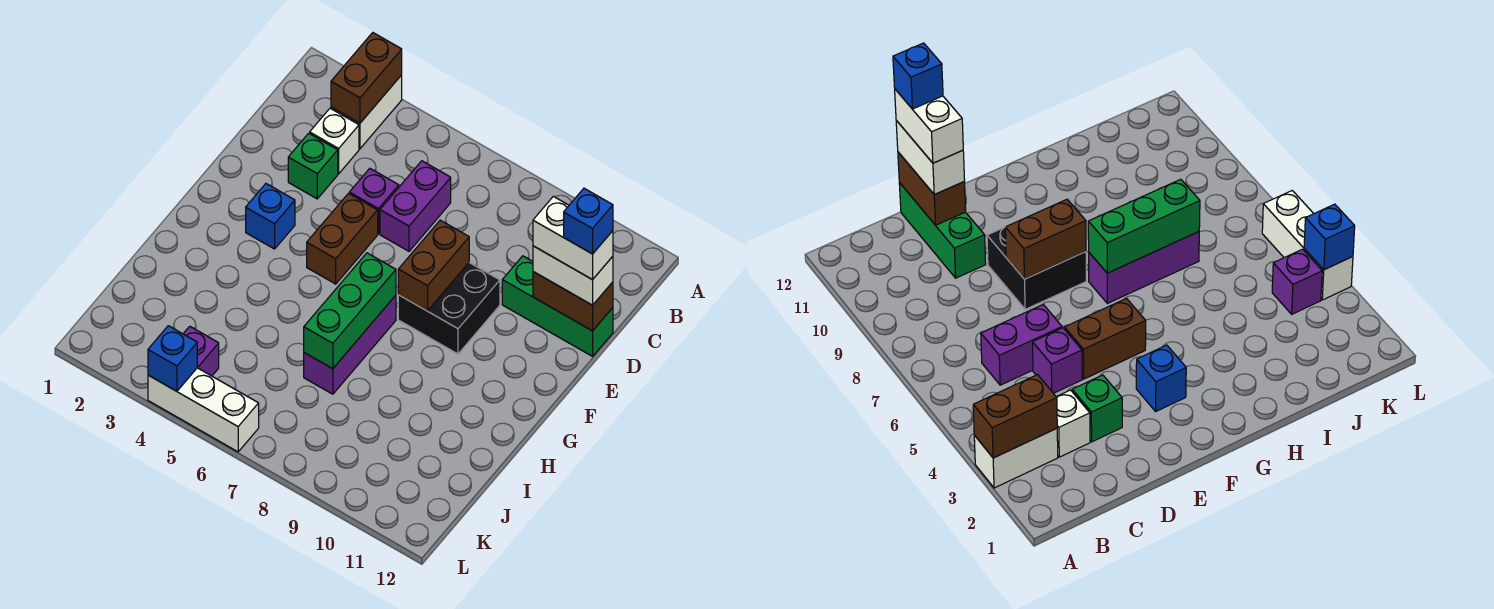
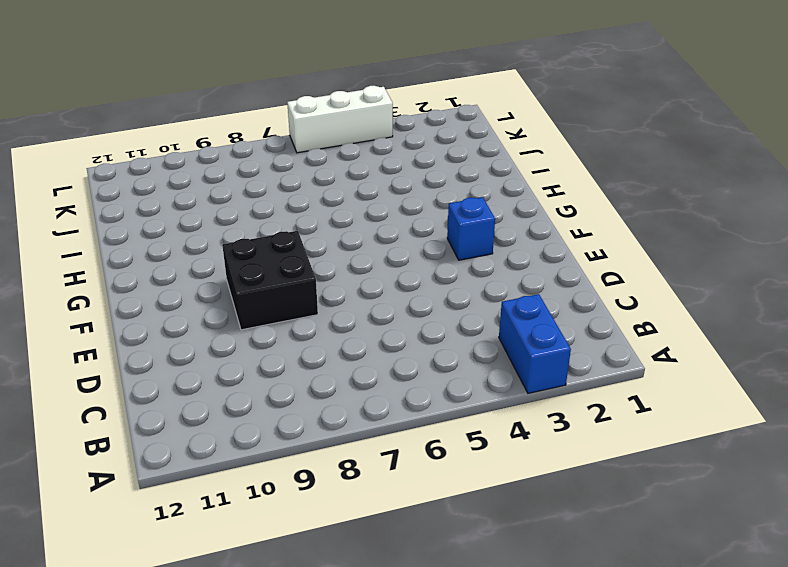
blue brick A3:B3 level 1 -> white brick A3:B3 level 1
none -> white brick C3 level 1
none -> purple brick C6:D6 level 1
none -> green brick D3 level 1

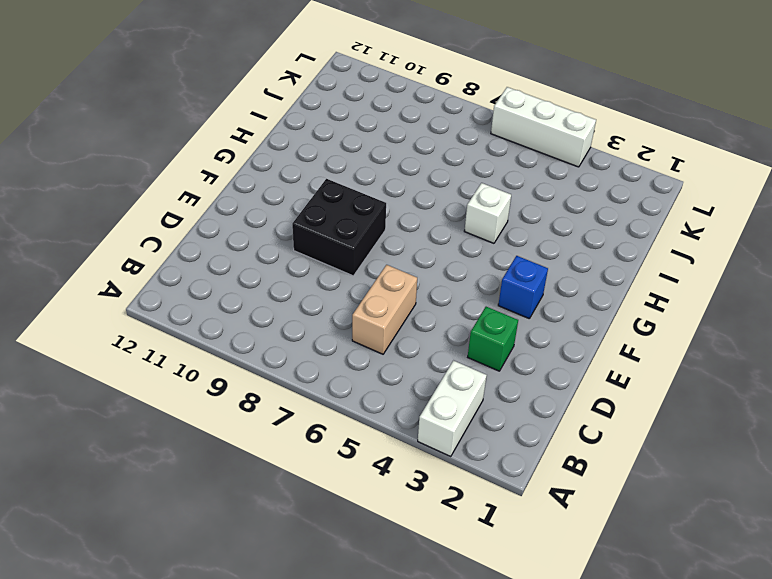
tan brick C6:D6 level 1 -> purple brick C6:D6 level 1
white brick H5 level 1 -> white brick C3 level 1
none -> purple brick D5 level 1
none -> green brick D10:D12 level 1
none -> brown brick E5:F5 level 1

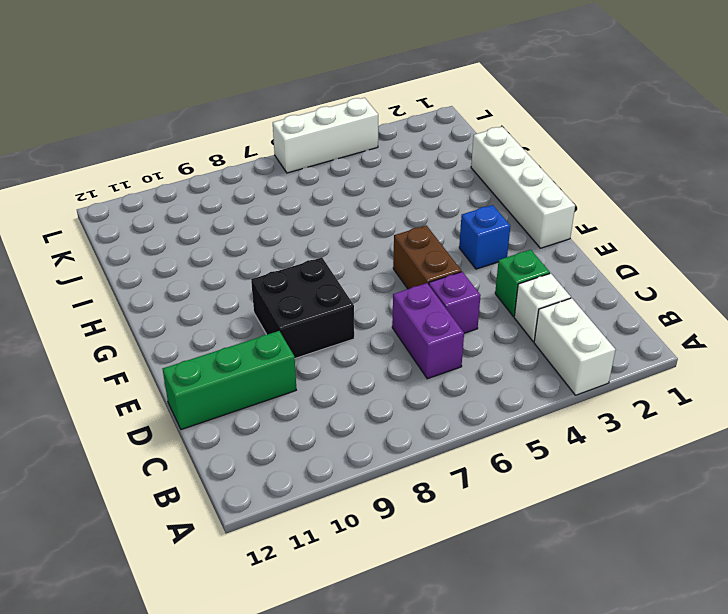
white brick F1:I1 level 1 -> none
none -> purple brick G7:I7 level 1
none -> purple brick K4 level 1
none -> brown brick A3:B3 level 2

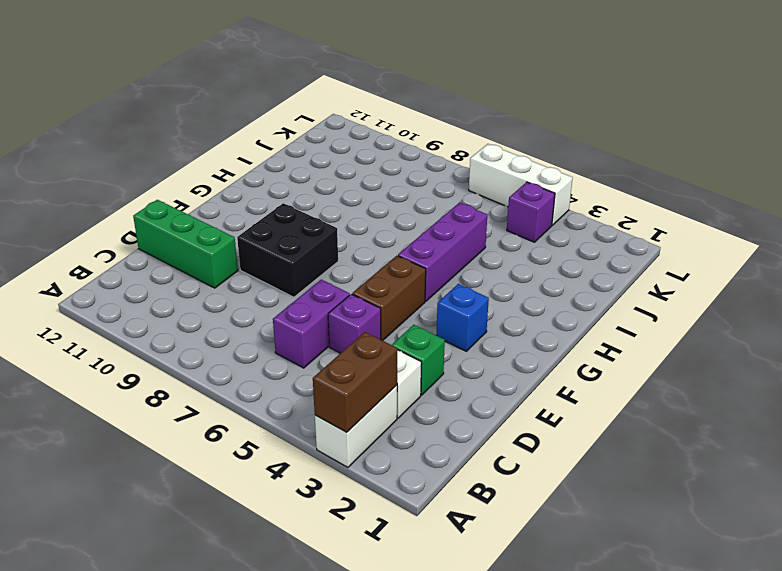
purple brick G5:I5 level 1 -> purple brick G7:I7 level 1
none -> brown brick D11:D12 level 2
none -> brown brick E8:F8 level 2
none -> green brick G7:I7 level 2

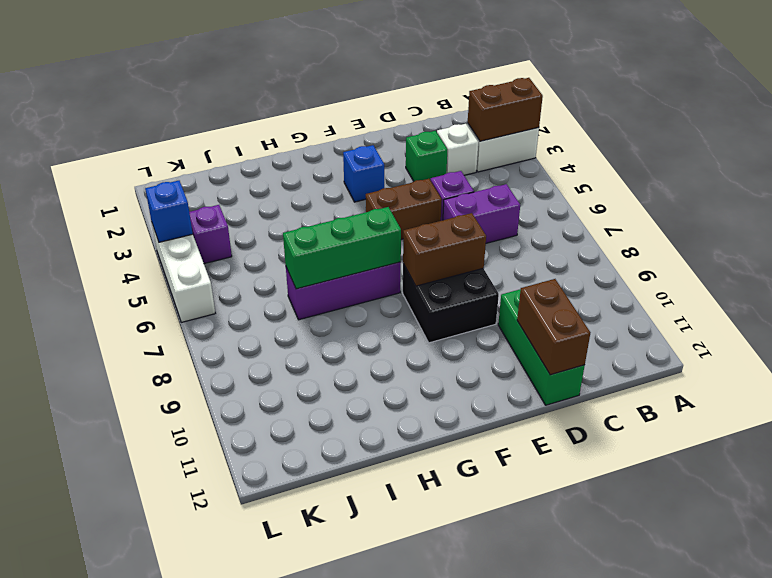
none -> white brick D11:D12 level 3
none -> white brick D11:D12 level 4
none -> blue brick D12 level 5

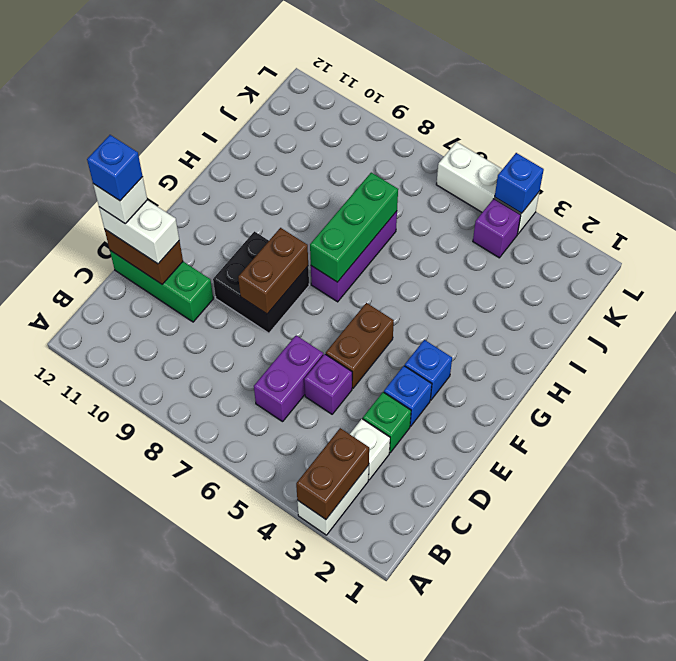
white brick D12 level 4 -> white brick D11:D12 level 4
blue brick E3 level 1 -> none

